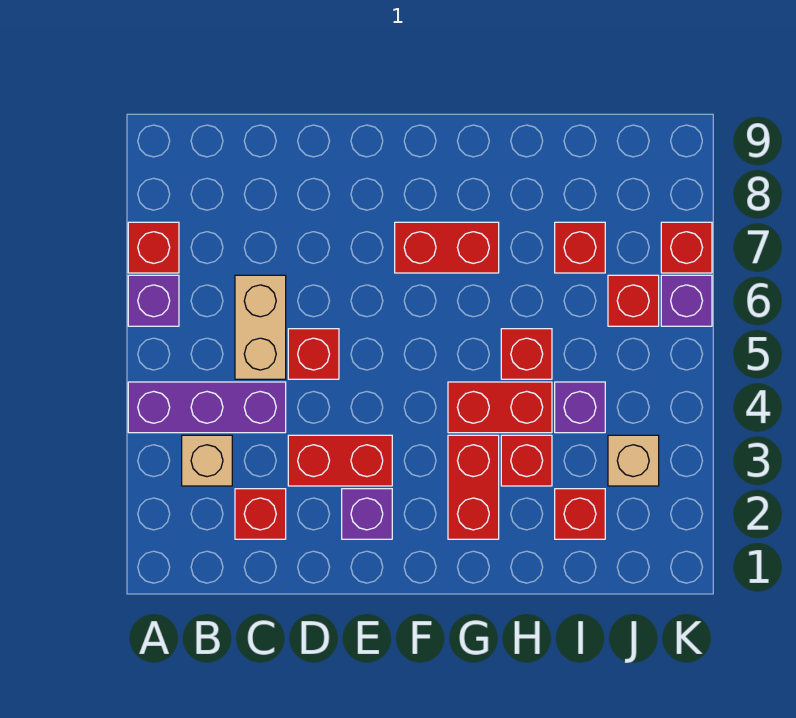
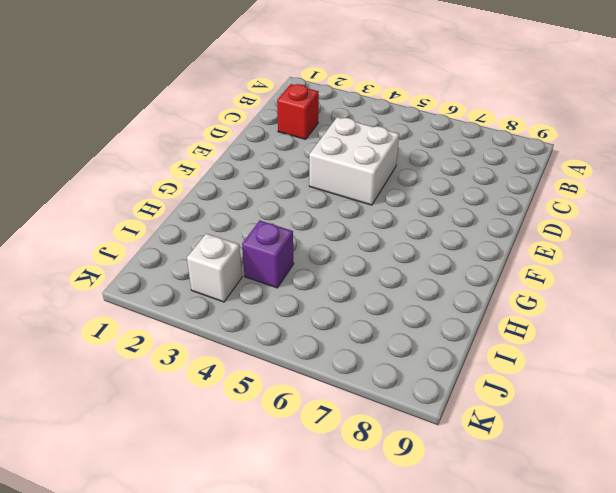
white brick D4:E5 level 1 -> red brick D5 level 1
white brick J3 level 1 -> tan brick J3 level 1
none -> purple brick A4:C4 level 1
none -> purple brick A6 level 1
none -> red brick A7 level 1

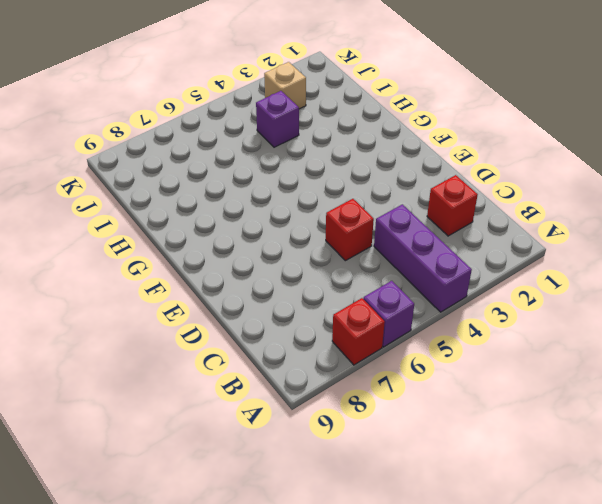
none -> tan brick B3 level 1
none -> tan brick C5:C6 level 1
none -> red brick D3:E3 level 1

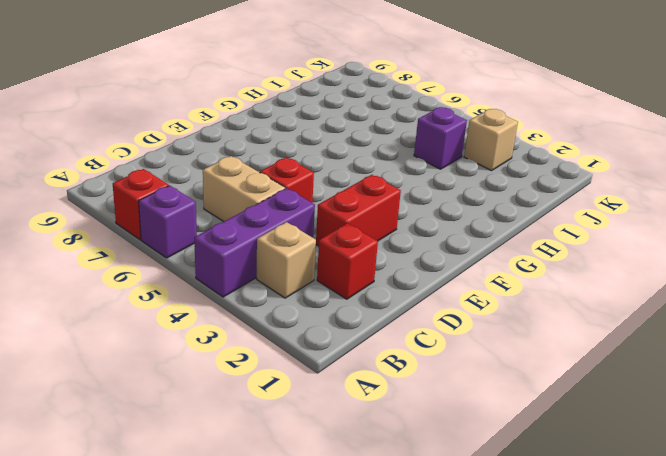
none -> purple brick E2 level 1
none -> red brick F7:G7 level 1
none -> red brick G2:G3 level 1

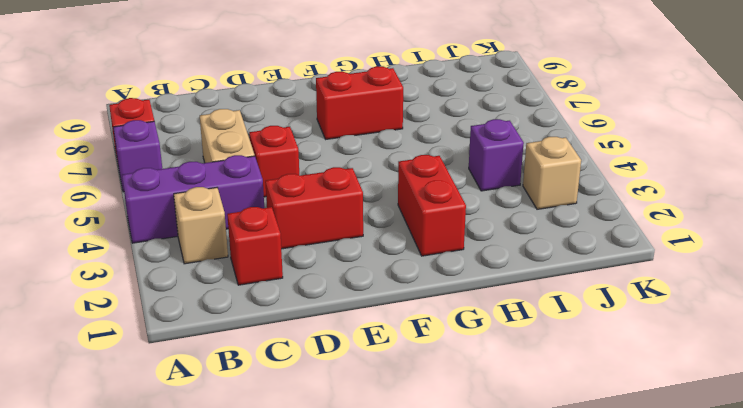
none -> purple brick E2 level 1
none -> red brick G4:H4 level 1
none -> red brick H3 level 1

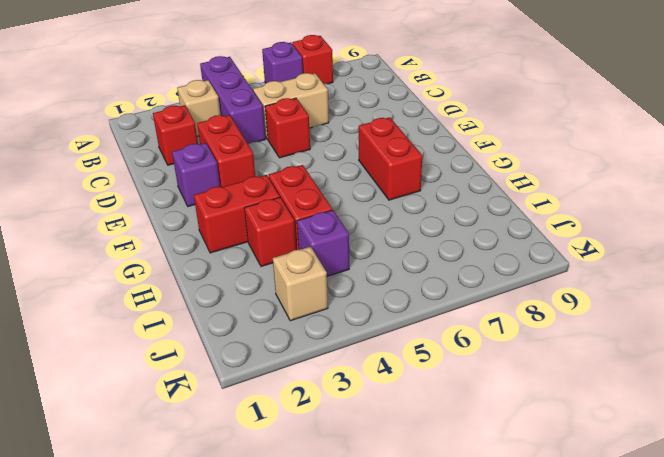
none -> red brick H5 level 1
none -> red brick I2 level 1
none -> red brick I7 level 1

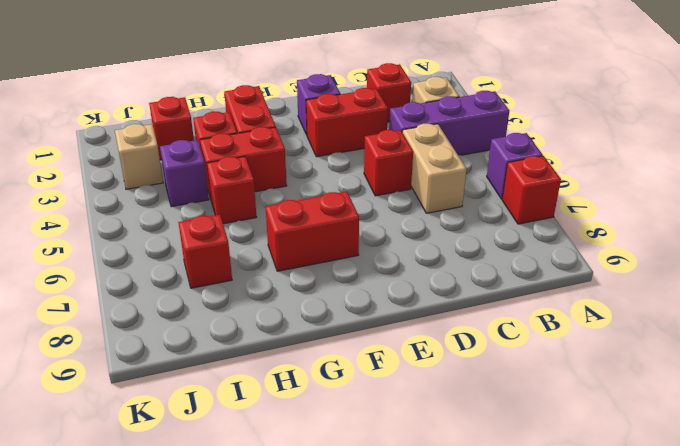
none -> red brick J6 level 1
none -> purple brick K6 level 1
none -> red brick K7 level 1

